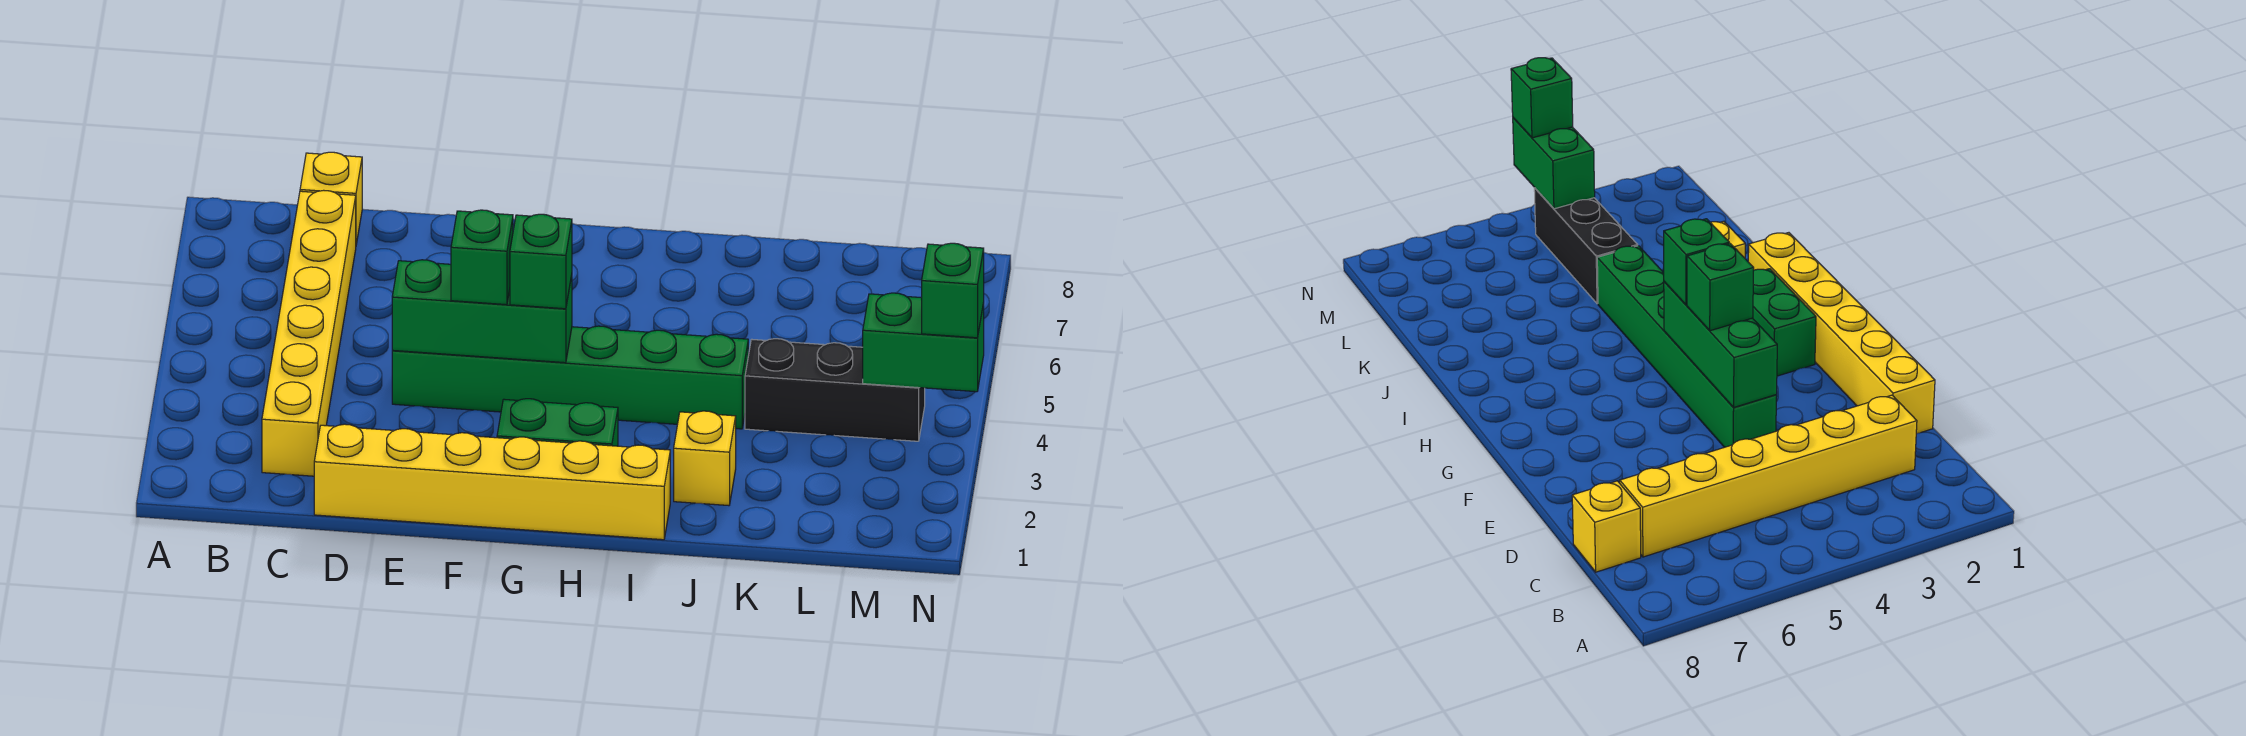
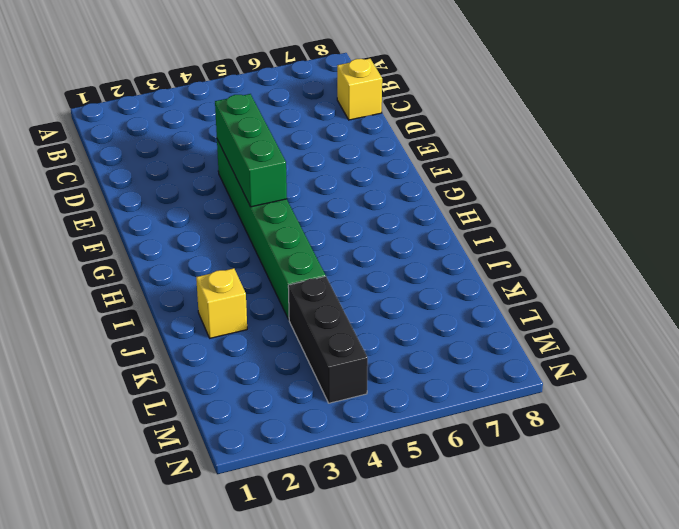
none -> yellow brick C2:C7 level 1
none -> yellow brick D1:I1 level 1
none -> green brick G2:H2 level 1

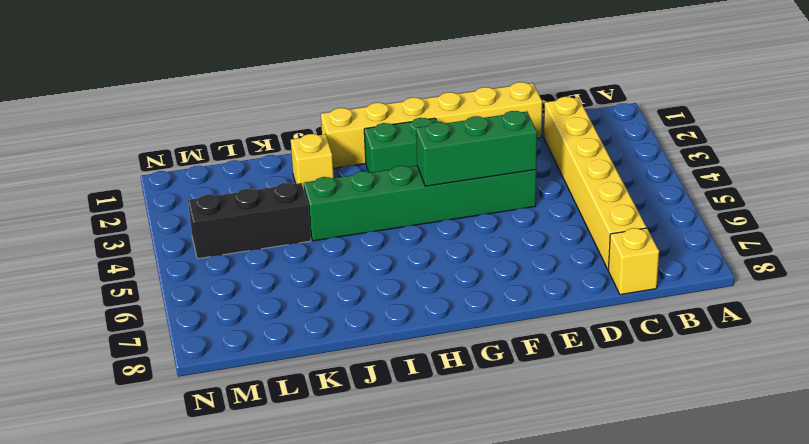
none -> green brick M4:N4 level 2
none -> green brick F4 level 3
none -> green brick G4 level 3

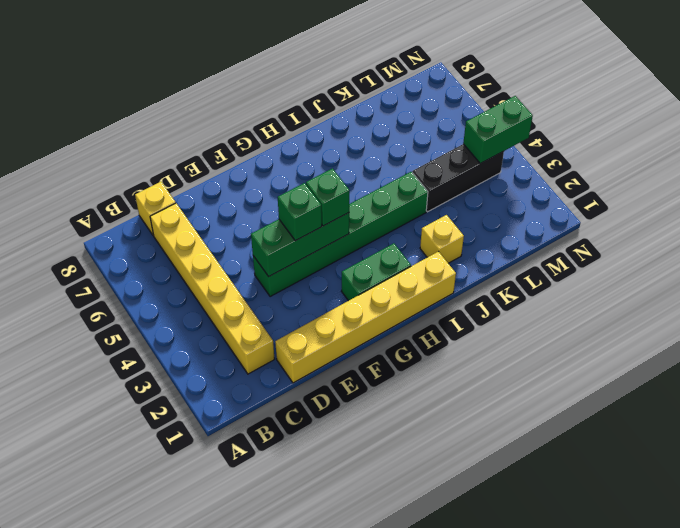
none -> green brick N4 level 3

